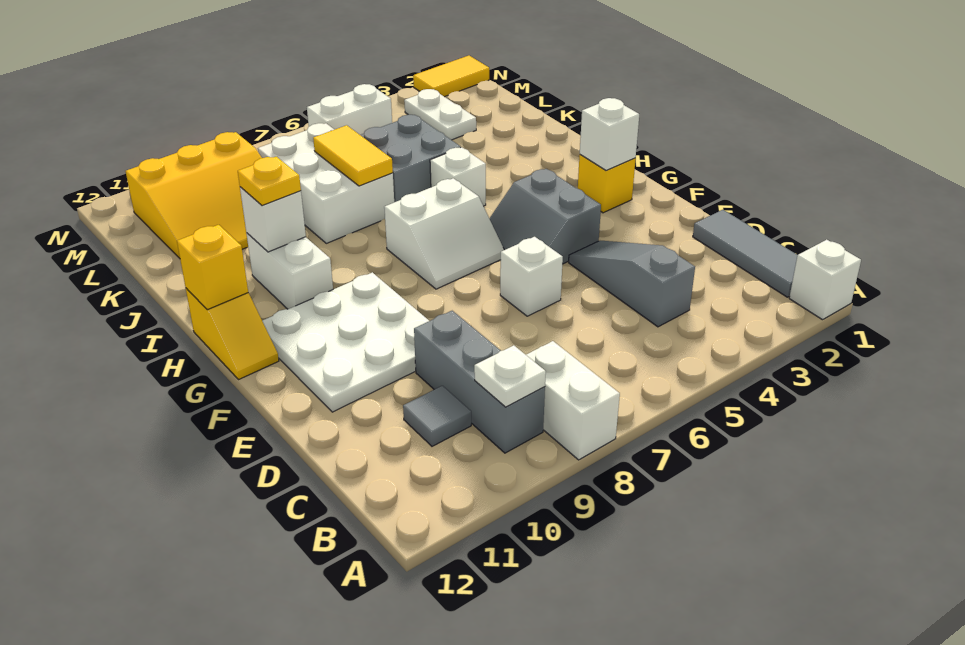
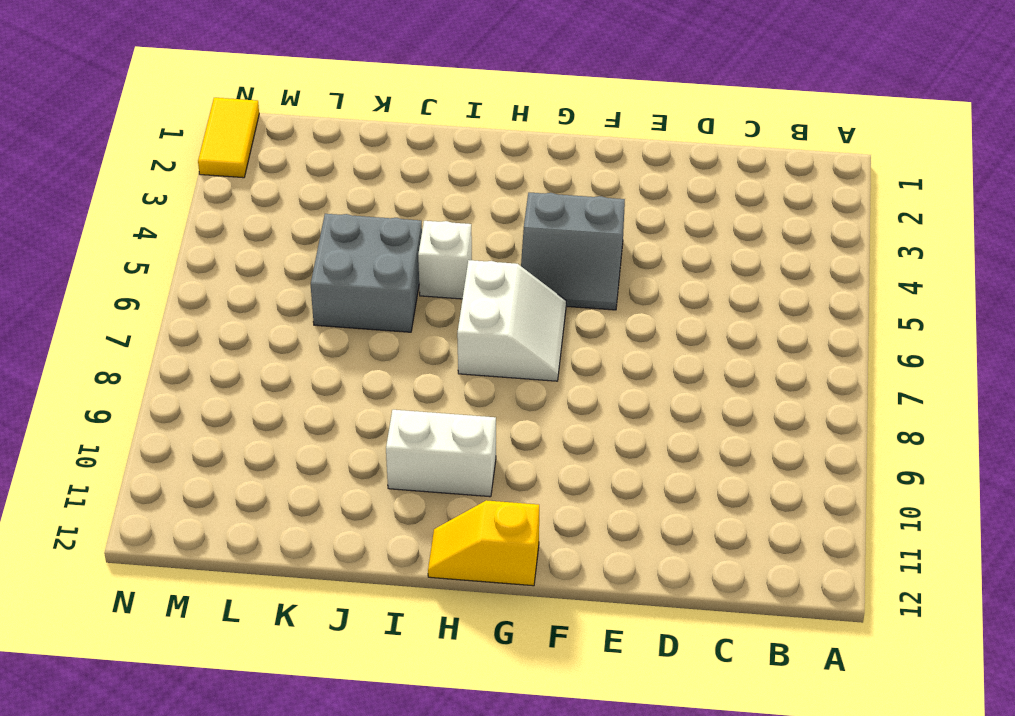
yellow slope G12:H12 level 1 top G -> yellow slope G12:H12 level 1 top H
none -> white brick A1 level 1
none -> white brick A8:B8 level 1
none -> grey tile B1:D1 level 1

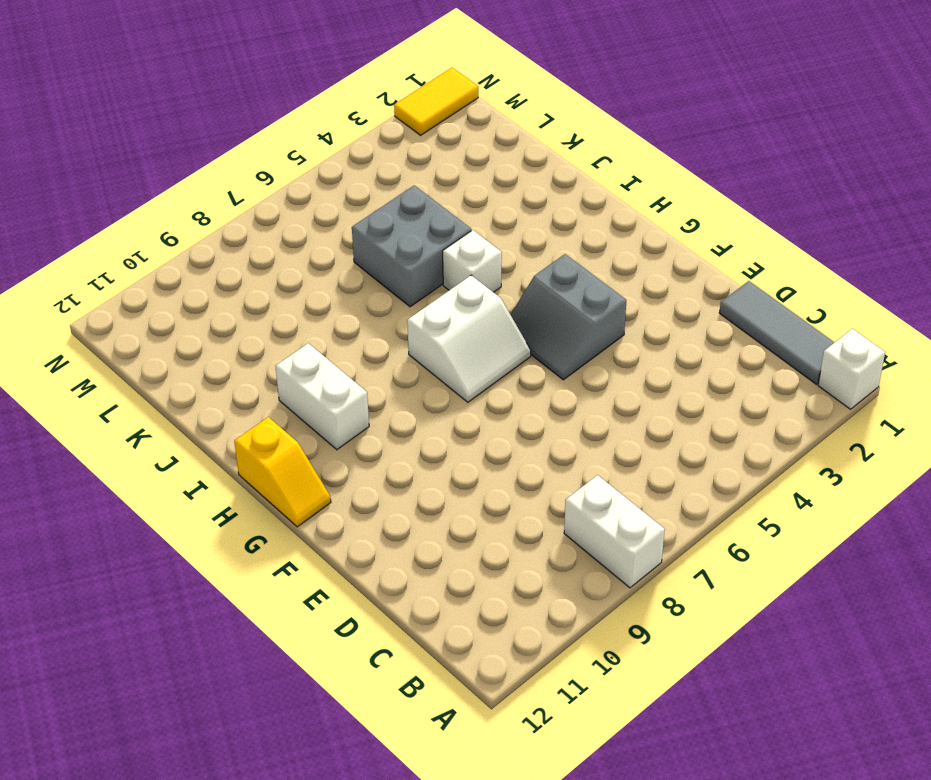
none -> grey brick B9:D9 level 1
none -> grey slope C4:E4 level 1 top C
none -> grey tile C10 level 1

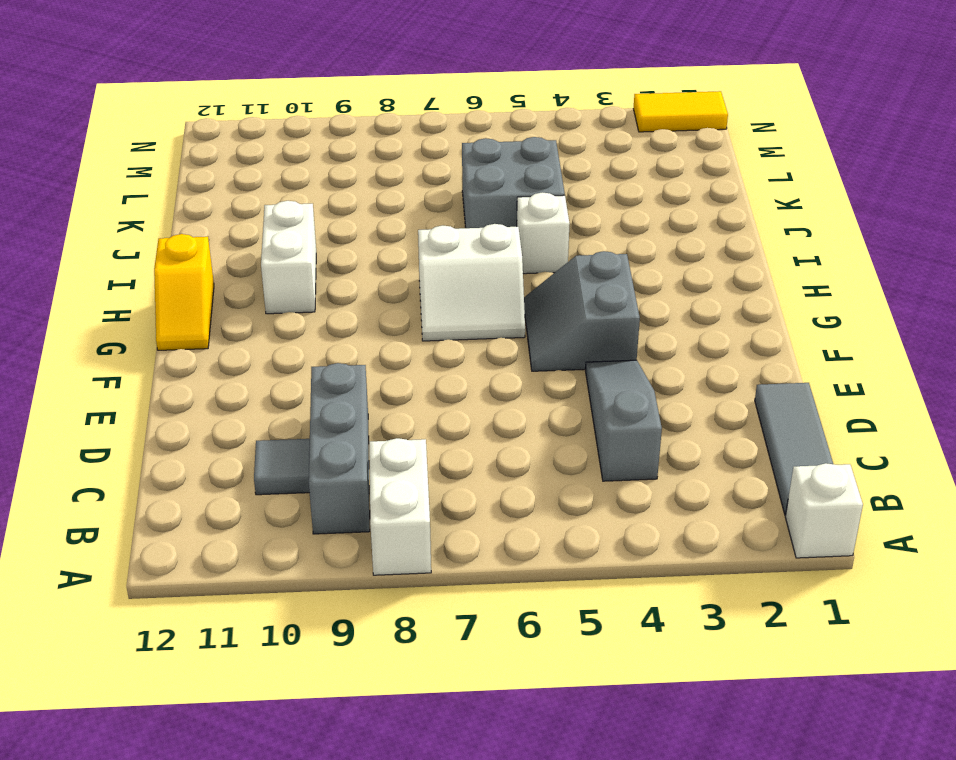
none -> white brick E6 level 1
none -> white plate E9:G11 level 1
none -> yellow brick G2 level 1

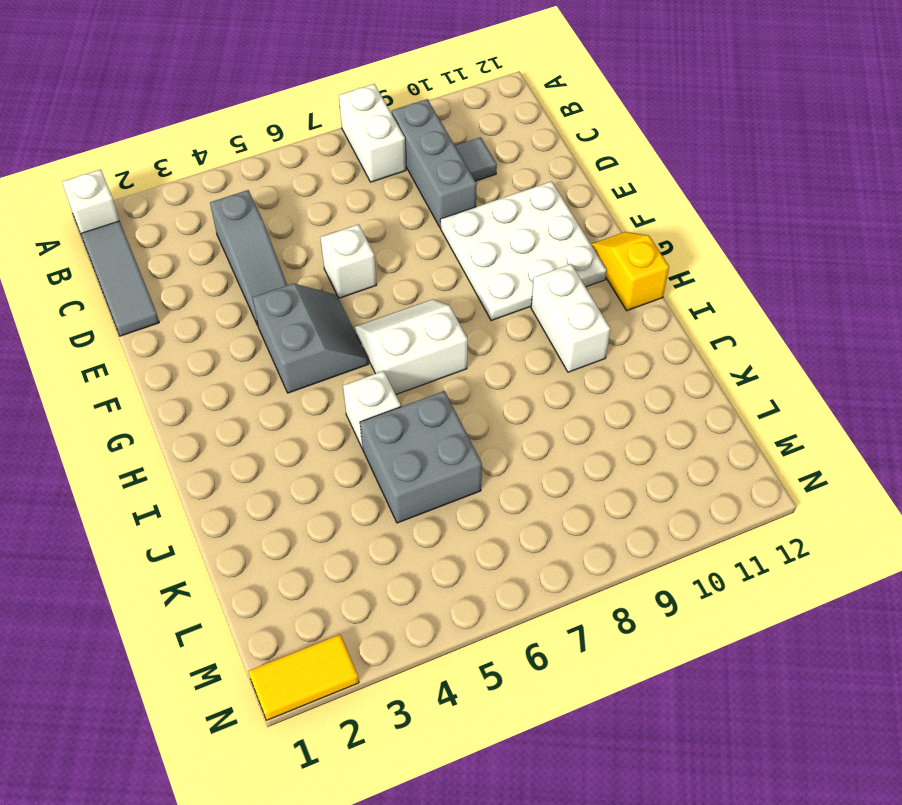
none -> yellow brick G2 level 1
none -> white brick J7:L8 level 1
none -> yellow slope K9:M11 level 1 top M

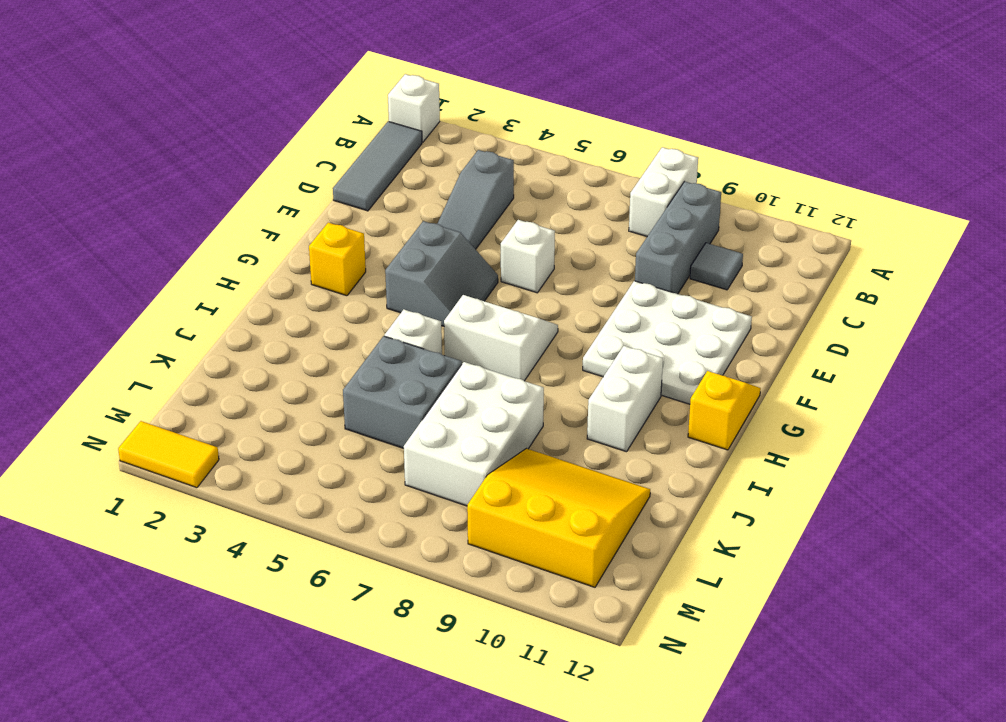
none -> white plate L3:M3 level 1
none -> white brick M5:M6 level 1
none -> white plate B9 level 2

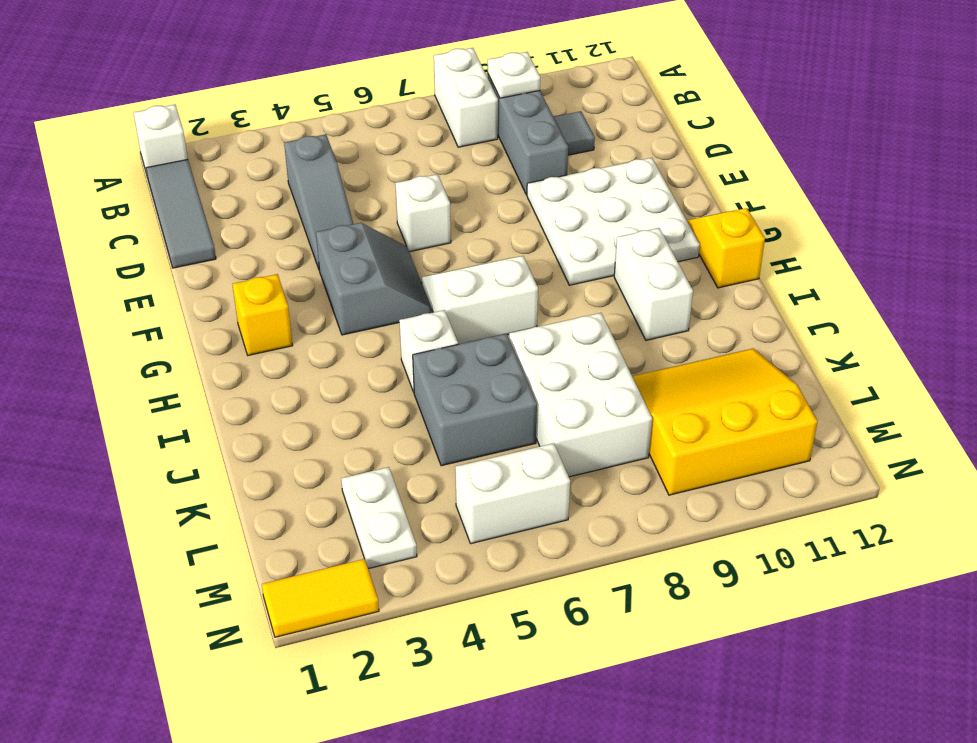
none -> white brick G2 level 2
none -> yellow brick H12 level 2
none -> white brick I10 level 2

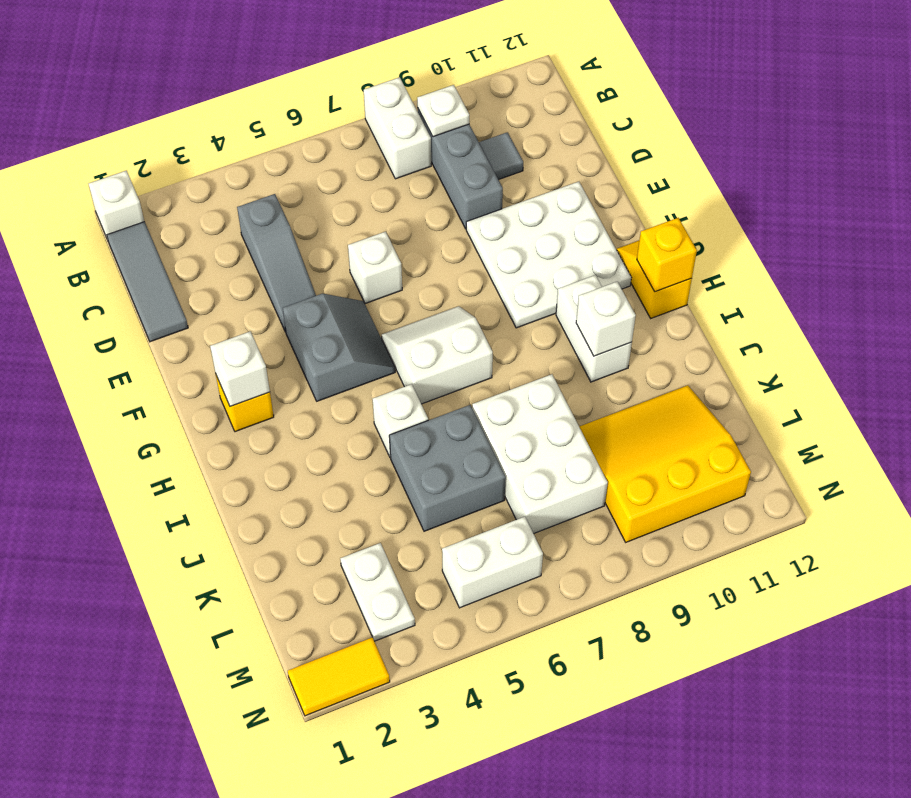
none -> yellow tile J7:K7 level 2
none -> yellow plate I10 level 3

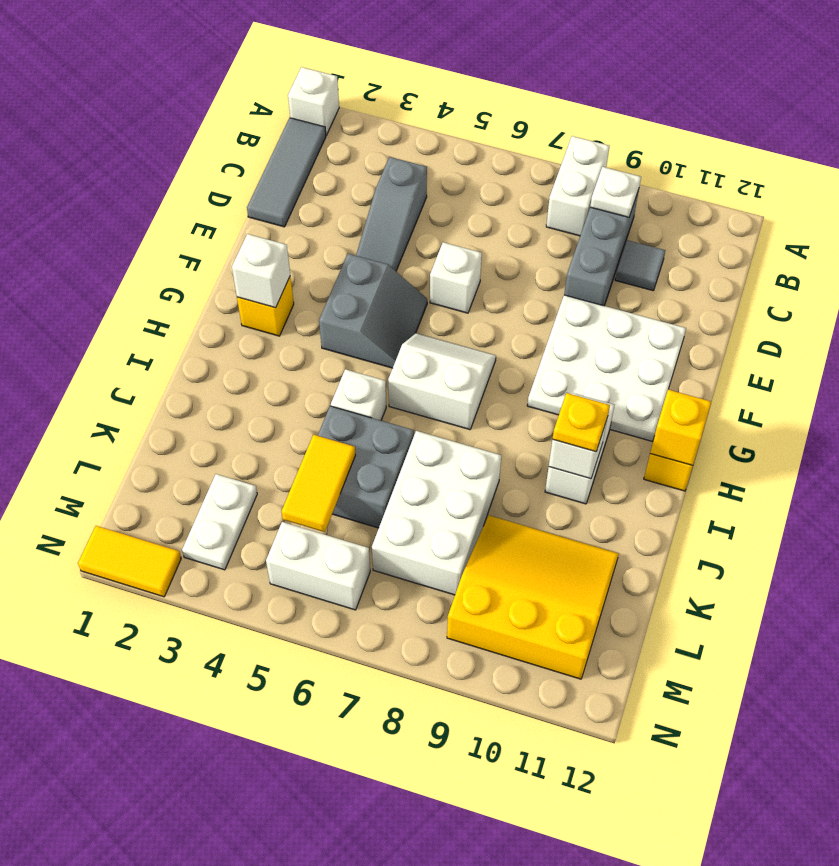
yellow tile K5:L5 level 2 -> yellow tile J7:K7 level 2

